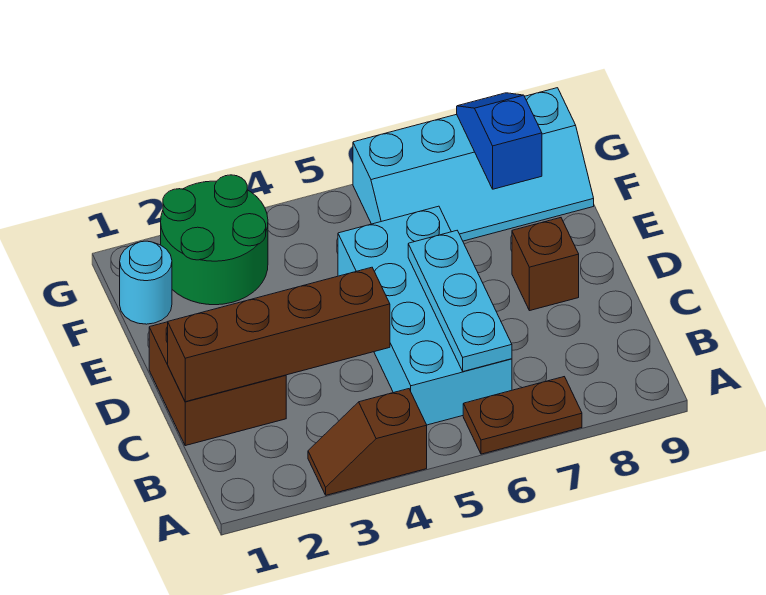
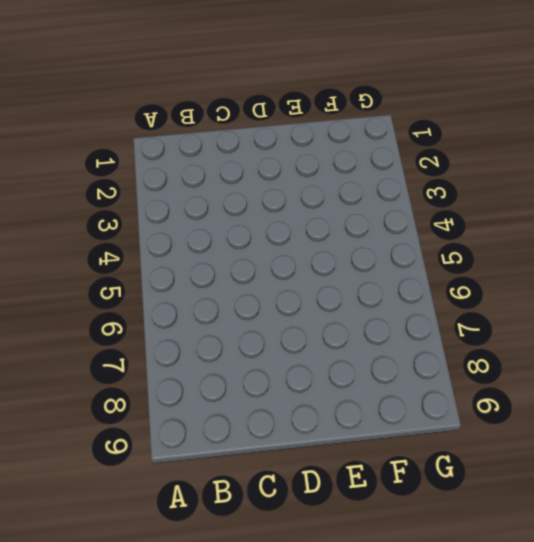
none -> brown slope A3:A4 level 1 top 4
none -> brown plate A6:A7 level 1

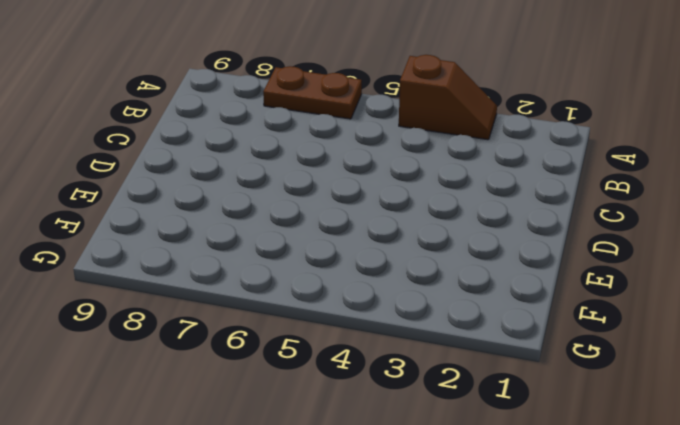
none -> cyan brick B5:E6 level 1
none -> brown brick C1:D2 level 1

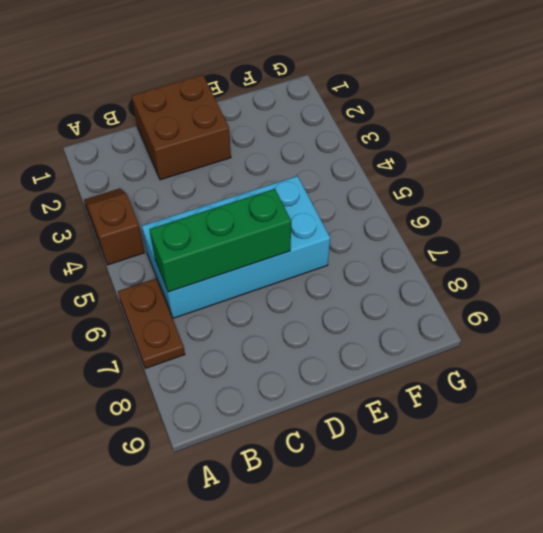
green brick B6:D6 level 2 -> cyan plate B6:D6 level 2
none -> brown brick D8 level 1
none -> cyan round brick F1 level 1

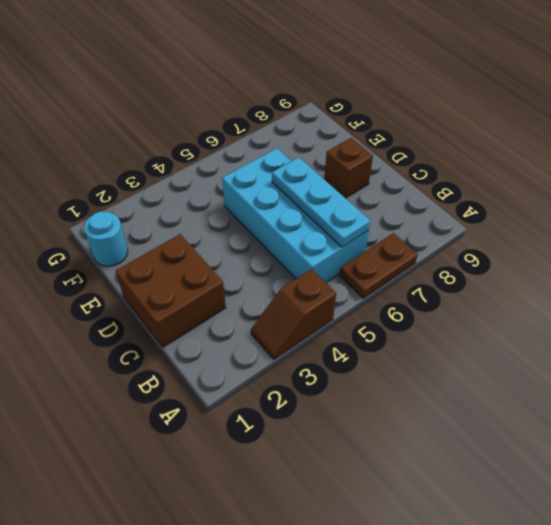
none -> green round brick F2:G3 level 1
none -> cyan slope F6:G9 level 1 top G

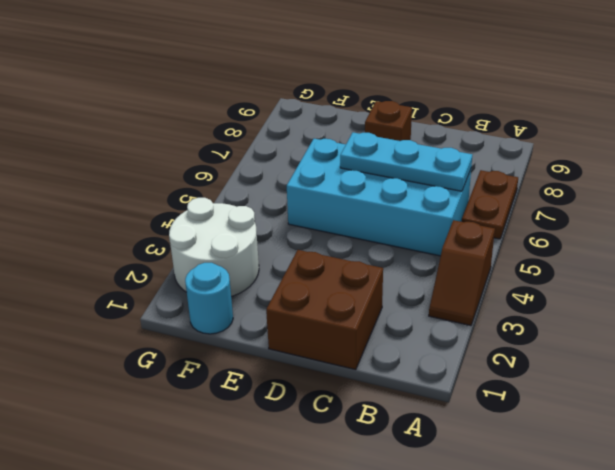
white round brick F2:G3 level 1 -> green round brick F2:G3 level 1
none -> cyan slope F6:G9 level 1 top G
none -> brown brick C1:C4 level 2

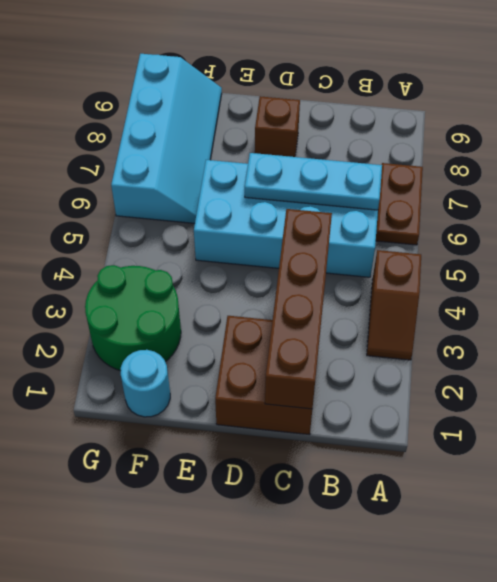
none -> blue slope F8:G8 level 2 top F

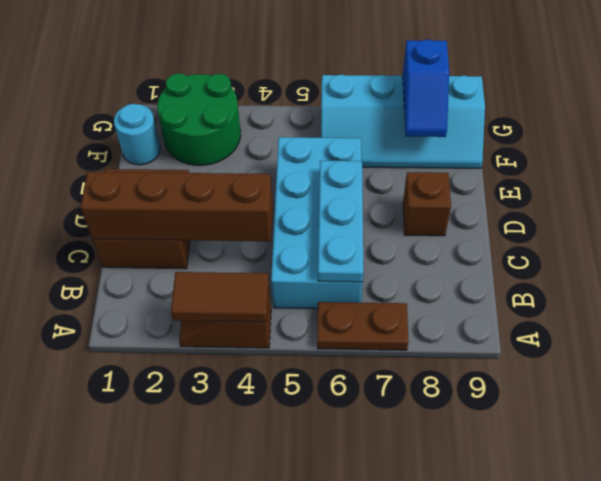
brown tile A3:A4 level 2 -> none
blue slope F8:G8 level 2 top G -> blue slope F8:G8 level 2 top F

